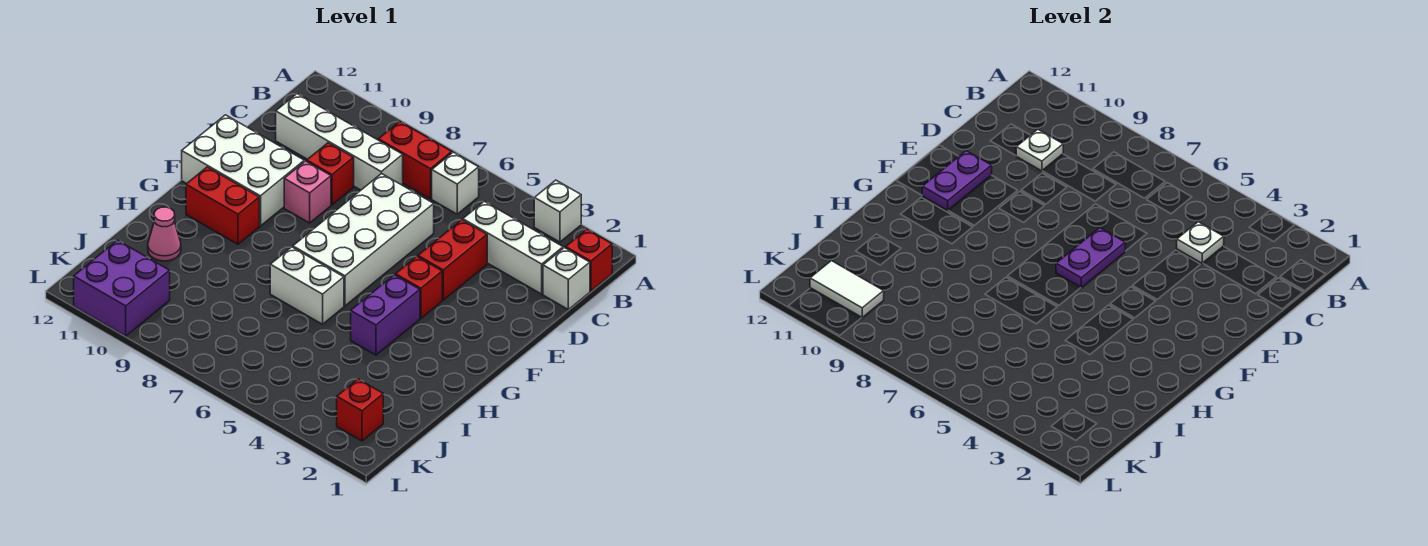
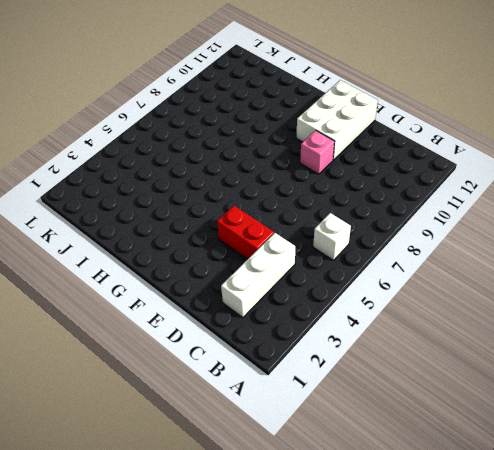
none -> white brick A3 level 1
none -> red brick B1 level 1
none -> red brick B7:B8 level 1

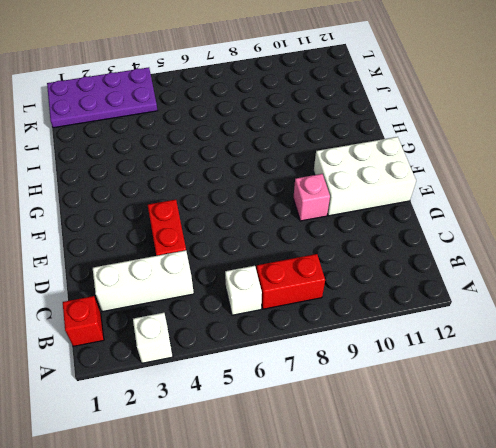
purple plate K1:L4 level 1 -> red brick K2 level 1
none -> white brick C1 level 1
none -> white brick C8:C11 level 1
none -> white brick D6:G7 level 1

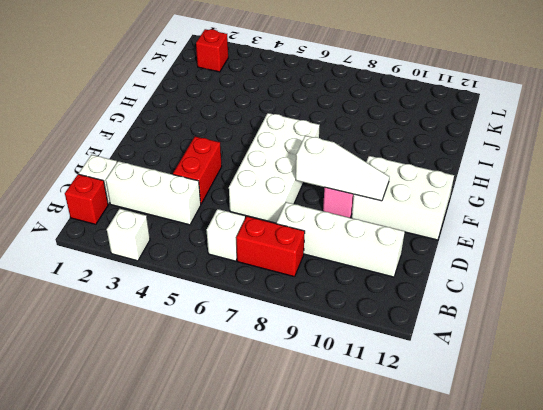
white slope E8:E10 level 2 top 8 -> none
none -> red brick D9 level 1
none -> red brick F4 level 1
none -> purple brick G4:H4 level 1

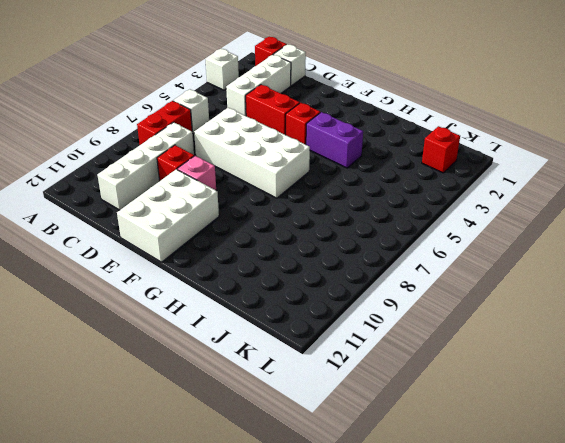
none -> red brick G10:G11 level 1
none -> white brick H6:H7 level 1
none -> pink cone I11 level 1

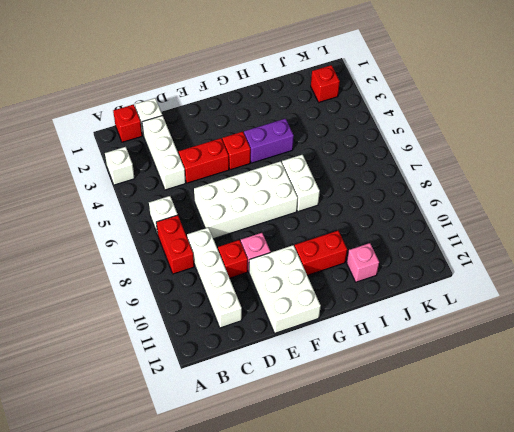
red brick G10:H10 level 1 -> red brick G10:G11 level 1
pink brick I11 level 1 -> pink cone I11 level 1
none -> purple brick K10:L11 level 1
none -> white plate C4 level 2
none -> white plate C10 level 2

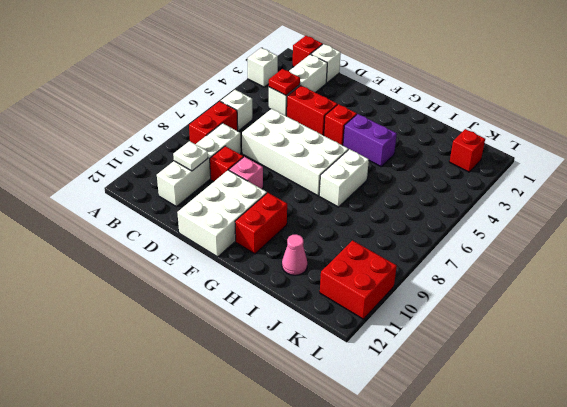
red plate C4 level 2 -> white plate C4 level 2
red brick K10:L11 level 1 -> purple brick K10:L11 level 1
none -> purple plate E6:F6 level 2
none -> purple plate E11:F11 level 2
none -> white tile K10:K11 level 2

